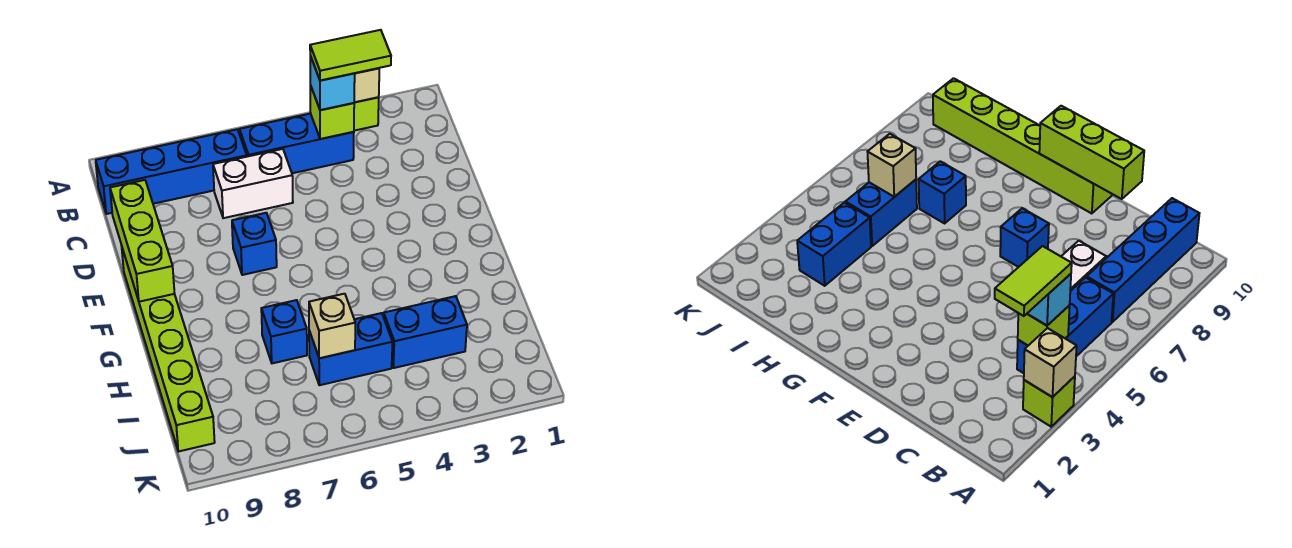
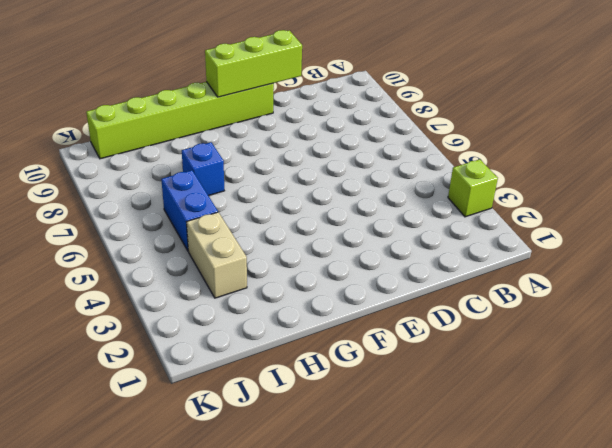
tan brick I3:I4 level 1 -> blue brick I3:I4 level 1
none -> blue brick B4:B6 level 1
none -> blue brick B7:B10 level 1
none -> white brick C6:C7 level 1

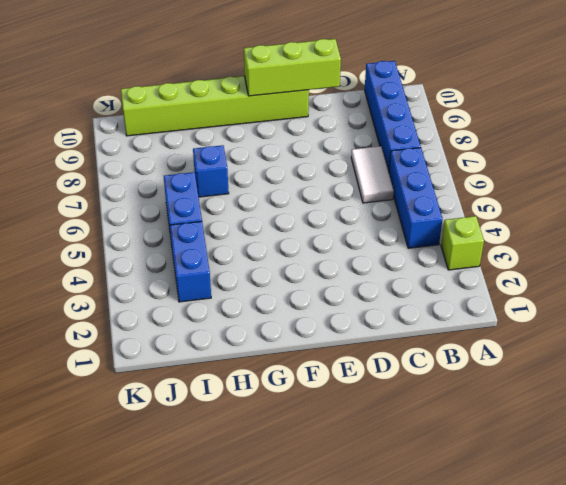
white tile C6:C7 level 1 -> white brick C6:C7 level 1
none -> blue brick E7 level 1
none -> tan brick A3 level 2
none -> lime brick B4 level 2

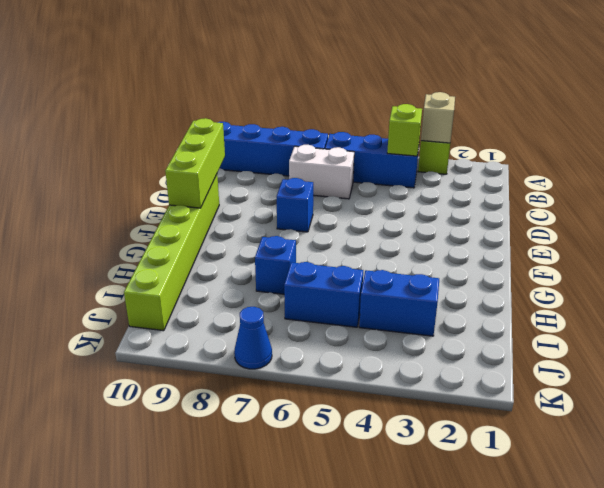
blue cone K7 level 1 -> none
none -> tan brick I6 level 2
none -> cyan brick B4 level 3
none -> lime tile B3:B4 level 4

